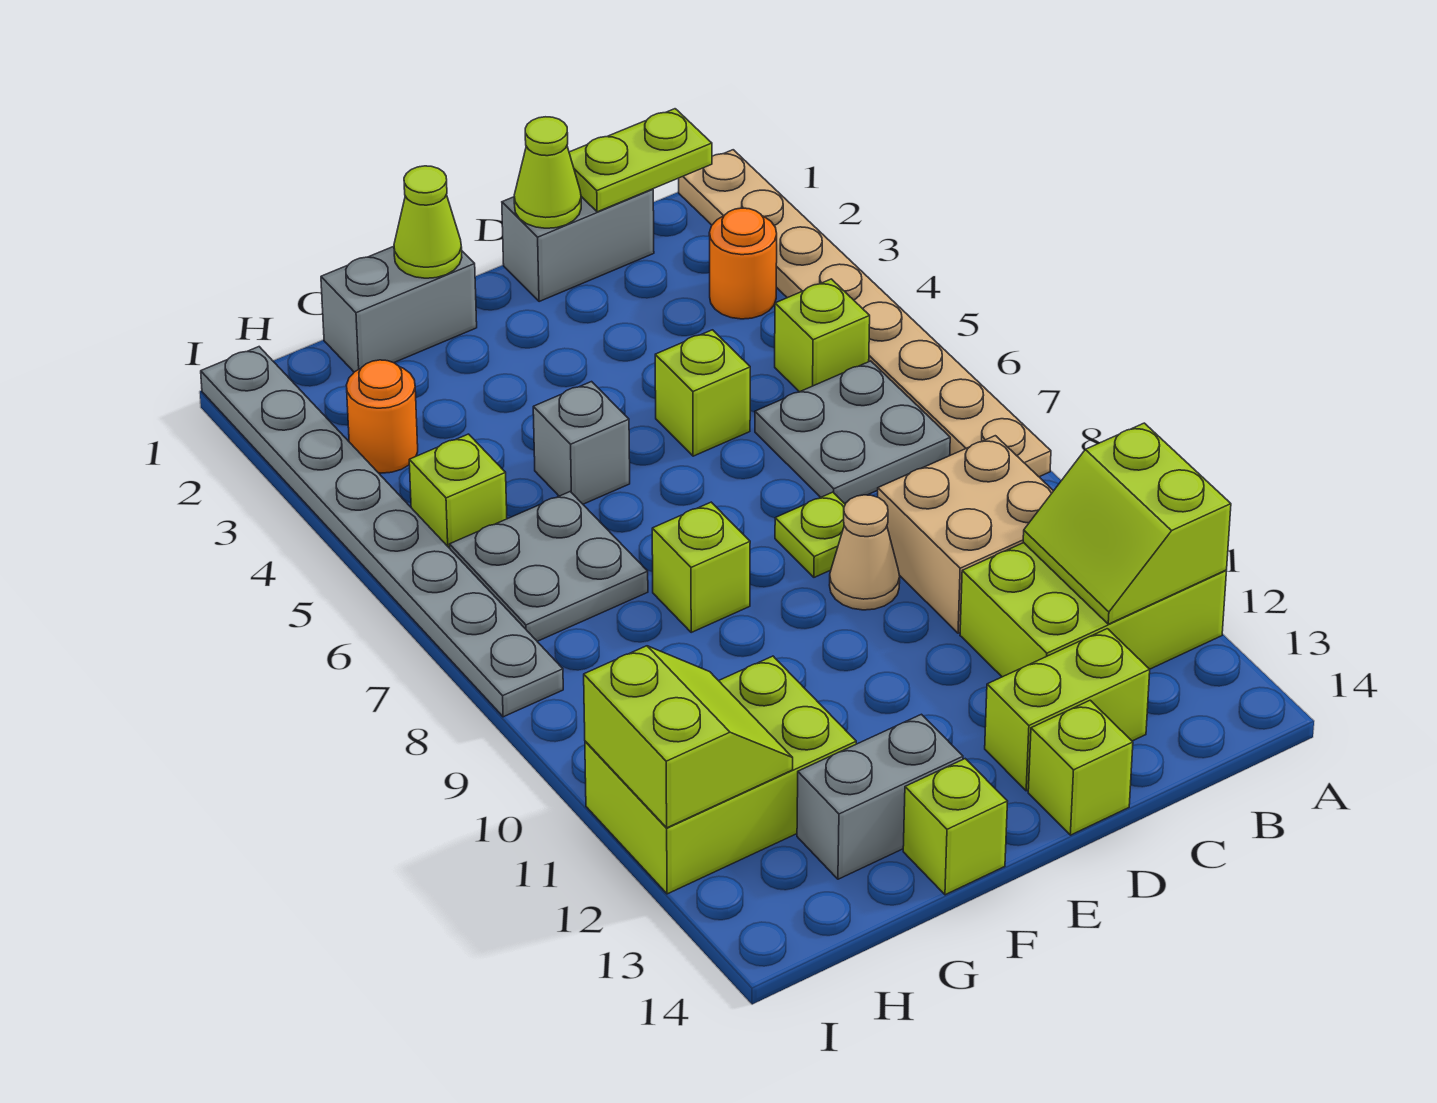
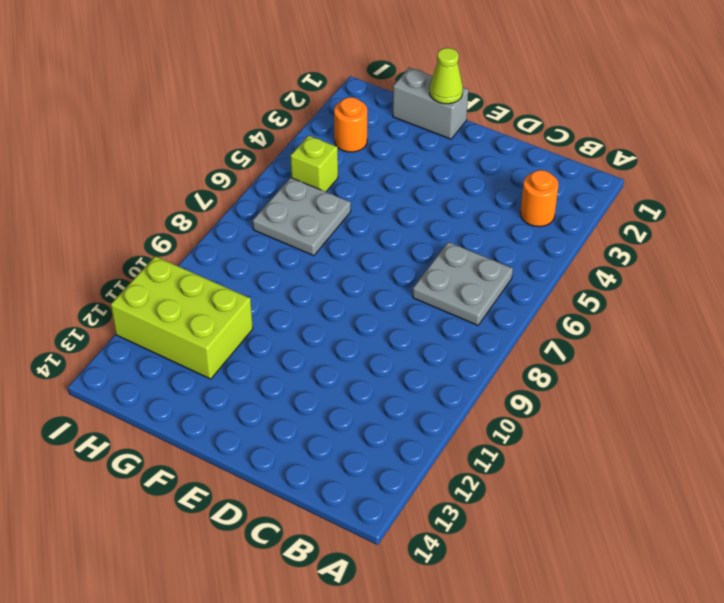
none -> tan plate A1:A8 level 1
none -> lime brick A11:C12 level 1
none -> lime brick B5 level 1

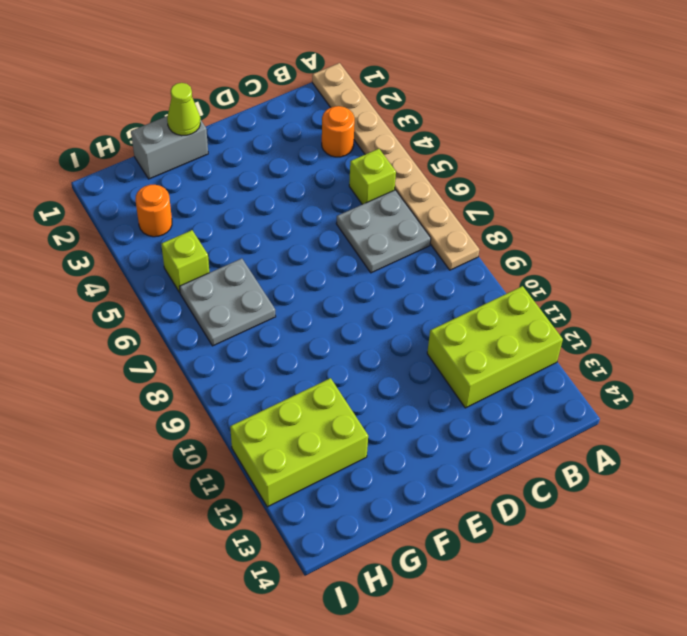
none -> tan brick B9:C10 level 1
none -> grey brick C1:D1 level 1
none -> lime brick C13:D13 level 1

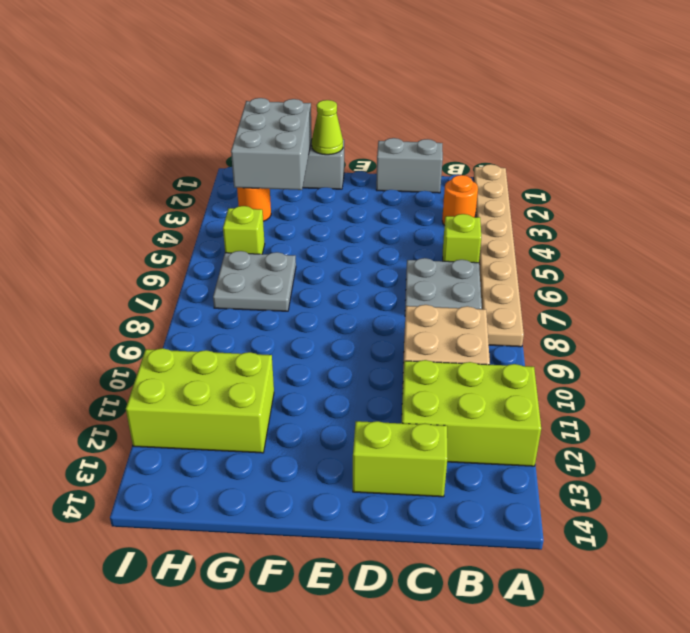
grey brick G1:H3 level 2 -> none
none -> lime brick D5 level 1
none -> lime plate D8 level 1
none -> tan cone D9 level 1

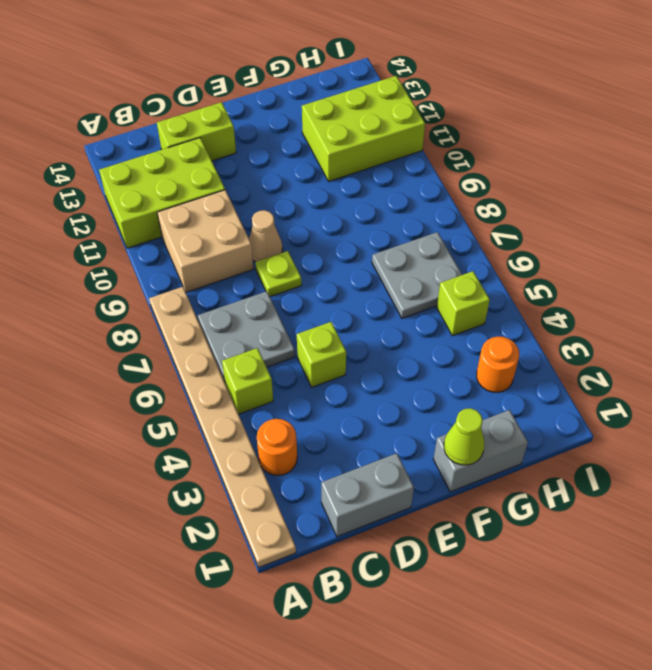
none -> lime brick D14 level 1
none -> grey brick F5 level 1
none -> lime brick F8 level 1

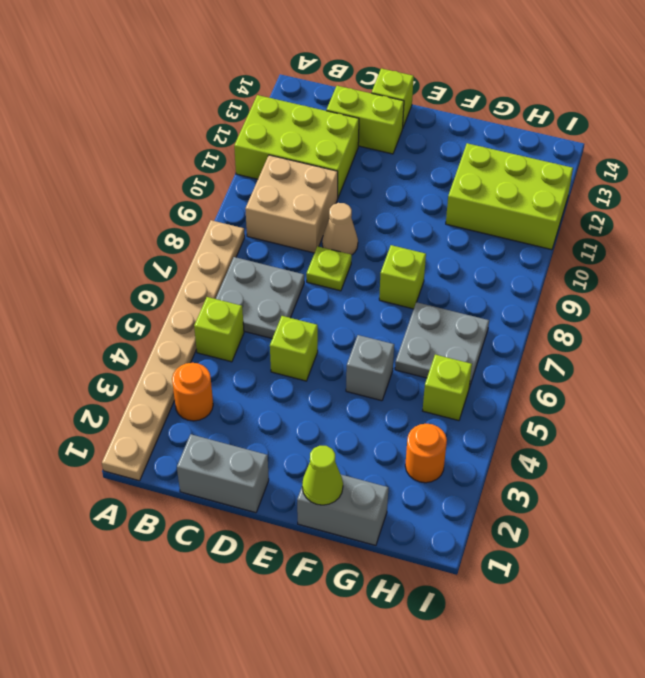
none -> grey brick F13:G13 level 1
none -> lime brick F14 level 1
none -> grey plate I1:I8 level 1

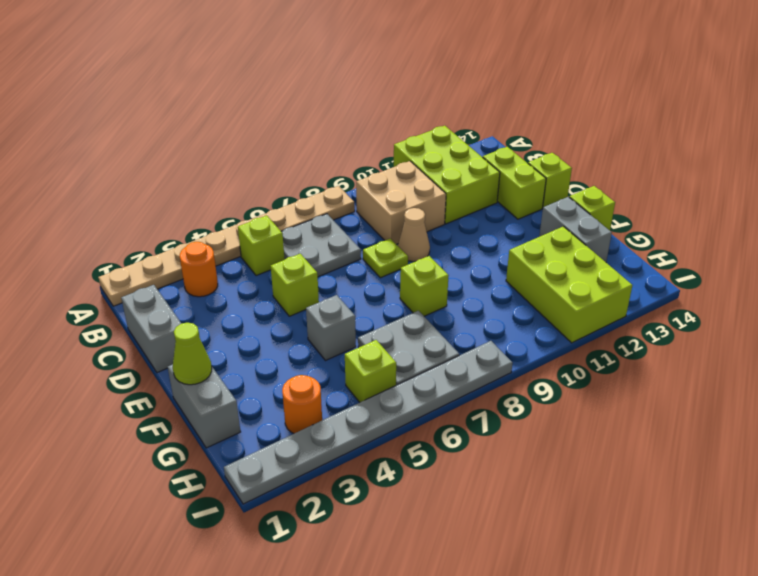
none -> lime slope A11:B12 level 2 top A
none -> lime plate B1:C1 level 2
none -> lime cone D1 level 2

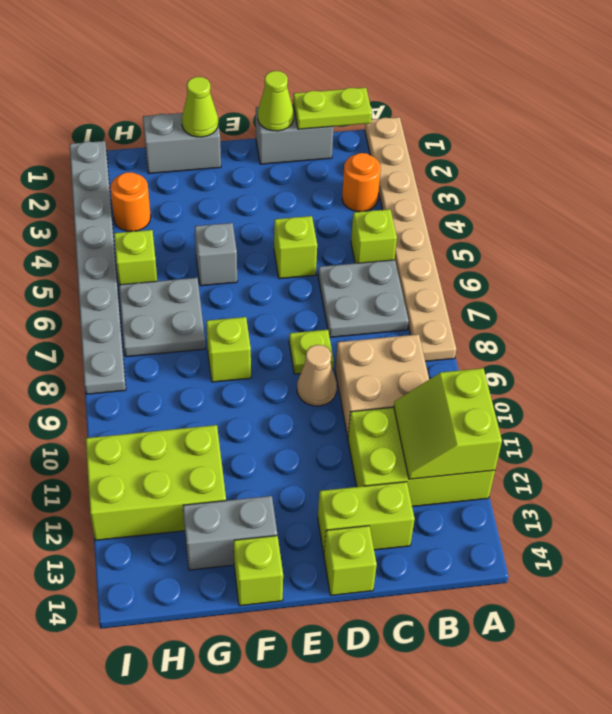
none -> lime slope H11:I12 level 2 top I

